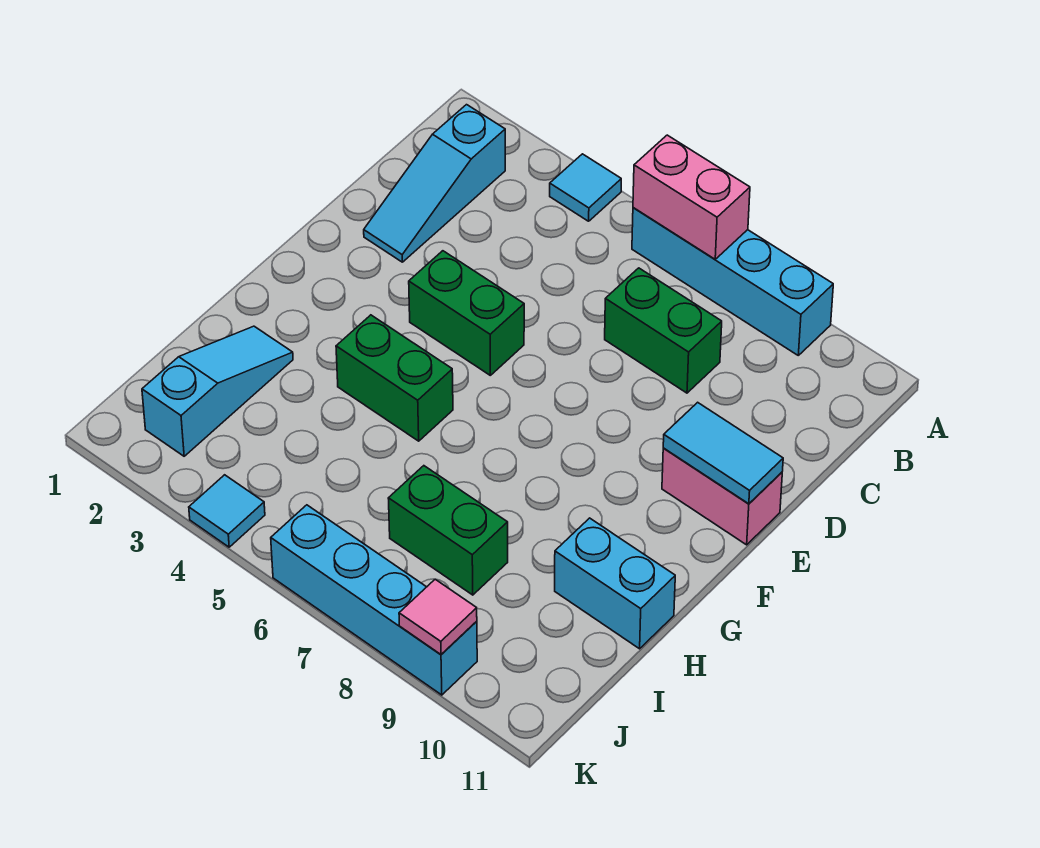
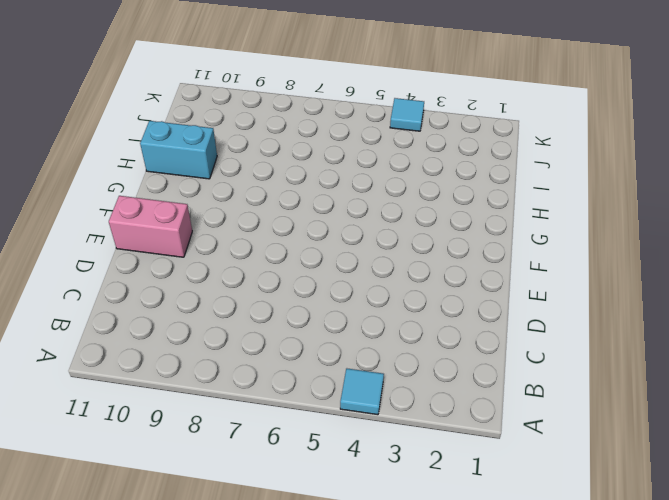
none -> cyan brick A6:A9 level 1
none -> cyan slope B2:D2 level 1 top B
none -> green brick C7:C8 level 1

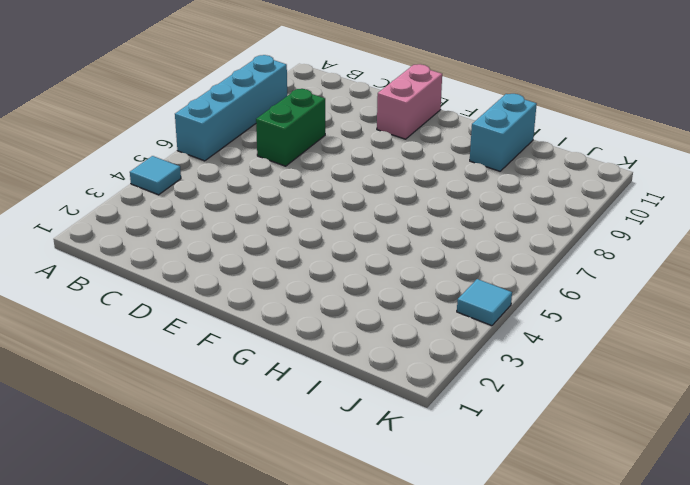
none -> cyan slope B2:D2 level 1 top B
none -> green brick E4:E5 level 1
none -> green brick G4:G5 level 1

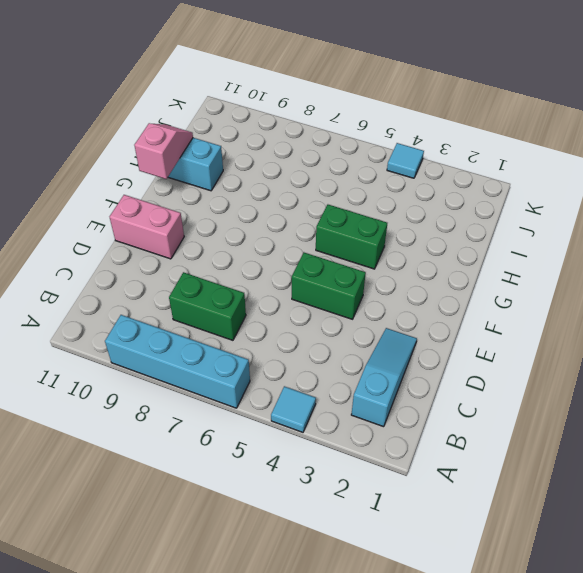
pink slope G11:H11 level 2 top G -> none
none -> cyan slope H2:J2 level 1 top J
none -> green brick I7:I8 level 1
none -> cyan brick K6:K9 level 1

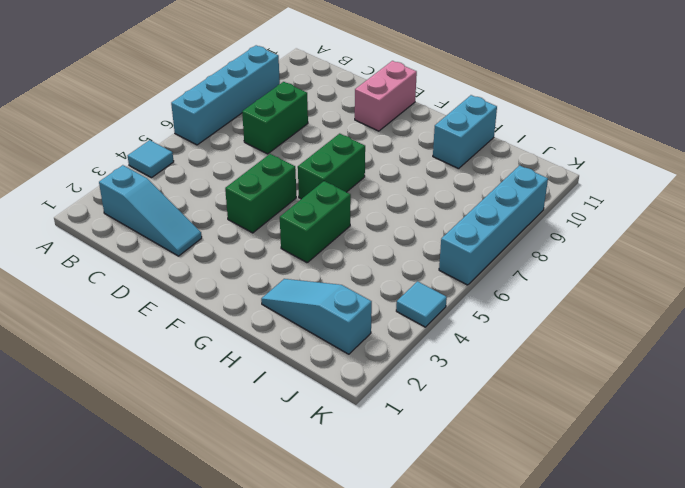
green brick F6:F7 level 1 -> green brick I7:I8 level 1
none -> pink brick A6:A7 level 2
none -> cyan tile E10:E11 level 2
none -> pink tile K9 level 2

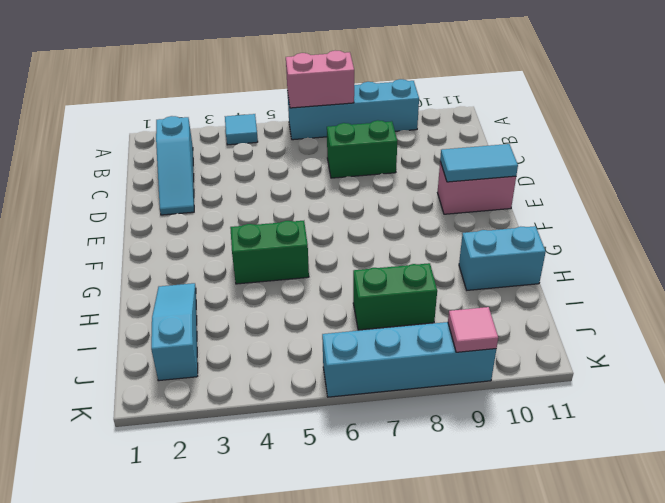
none -> green brick E4:E5 level 1
none -> cyan tile K4 level 1

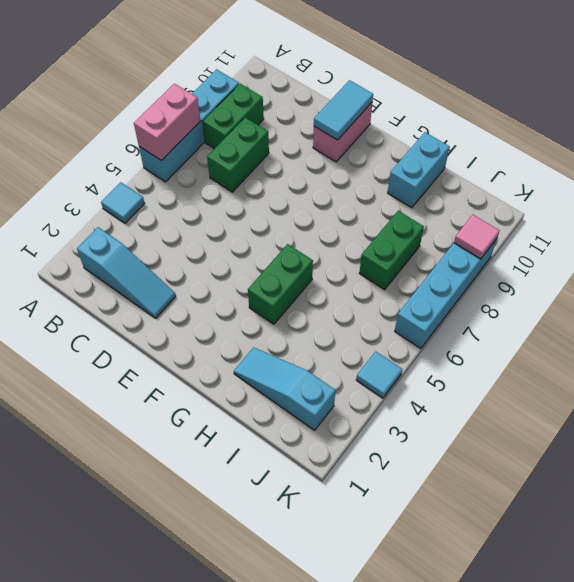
green brick B8:B9 level 1 -> green brick E4:E5 level 1

